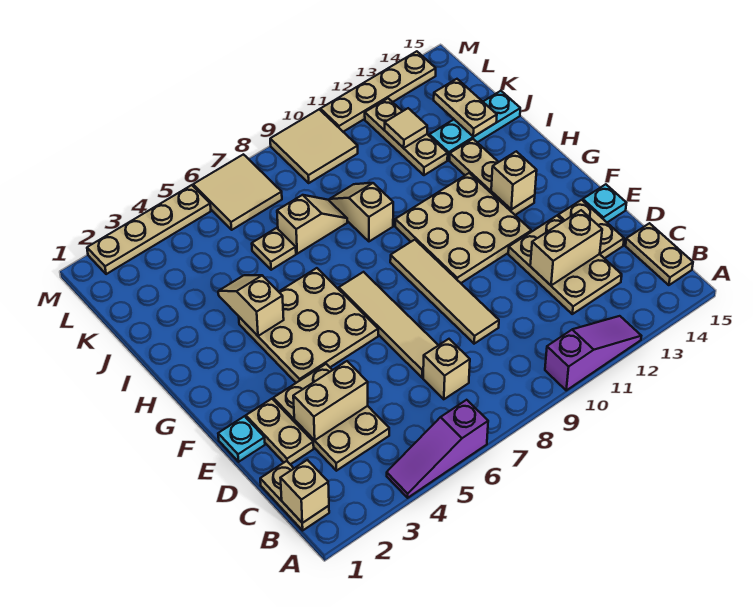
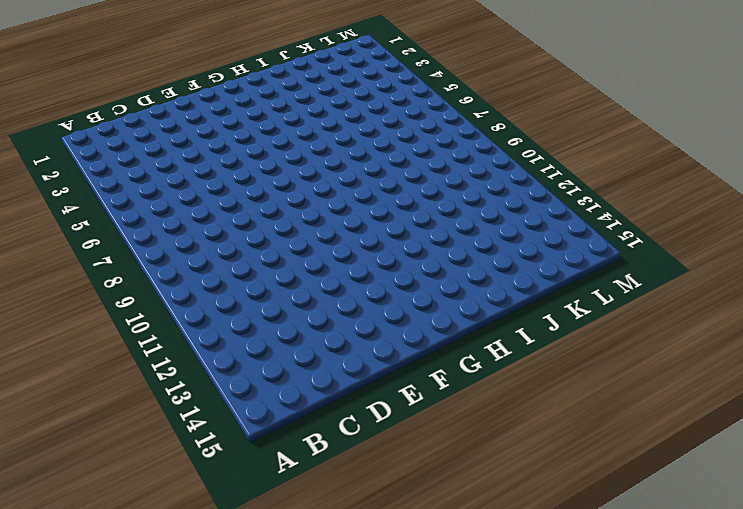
none -> purple slope A4:A6 level 1 top 6
none -> purple slope A10:A12 level 1 top 10
none -> tan plate B1:C1 level 1
none -> tan plate B15:C15 level 1

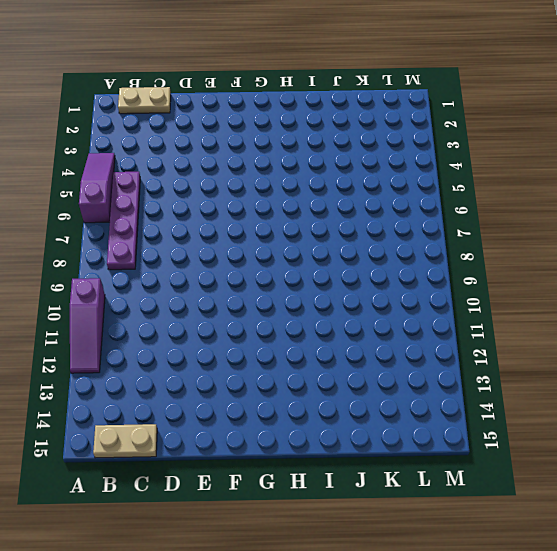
purple plate B5:B8 level 1 -> none
none -> tan plate C3:E4 level 1
none -> tan brick C7 level 1
none -> tan plate C12:E13 level 1
none -> tan plate D2:E2 level 1

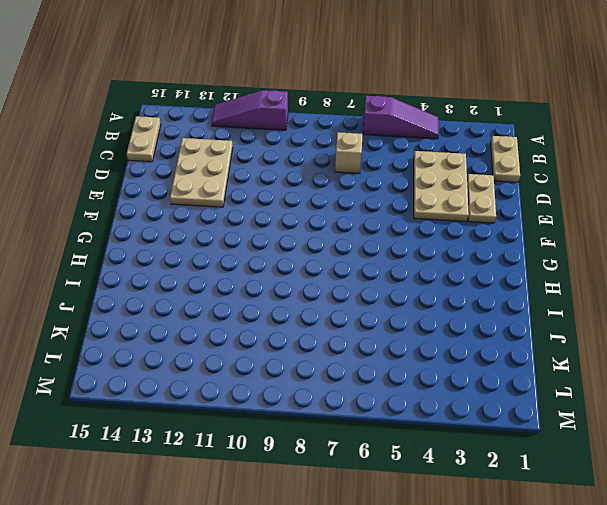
none -> tan tile D7:G7 level 1
none -> tan tile D9:G9 level 1
none -> tan plate D14:E14 level 1
none -> cyan plate E1 level 1

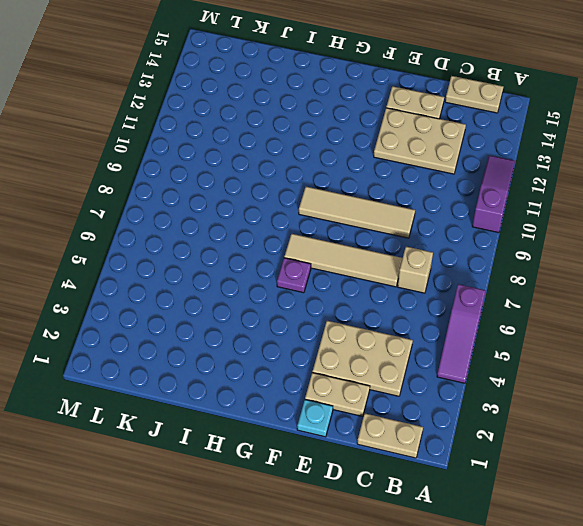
purple plate G6 level 1 -> tan plate F4:H6 level 1
none -> cyan plate E15 level 1
none -> tan plate F10:H12 level 1
none -> tan plate G13:I13 level 1
none -> tan slope I9:J9 level 1 top I

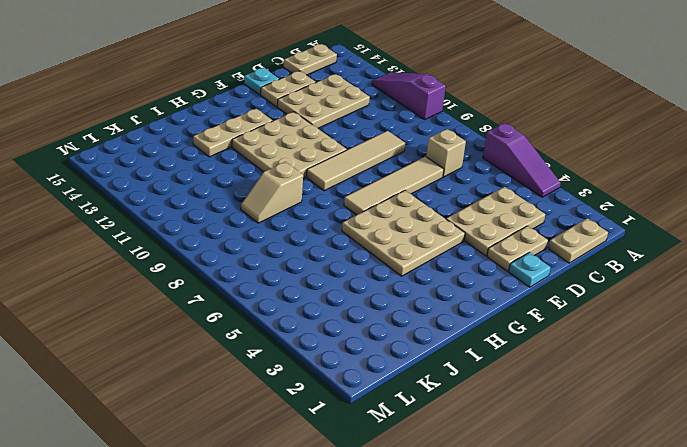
none -> tan plate J6 level 1
none -> tan slope J7:J8 level 1 top 7
none -> tan plate J12:L12 level 1
none -> cyan plate J13:J15 level 1

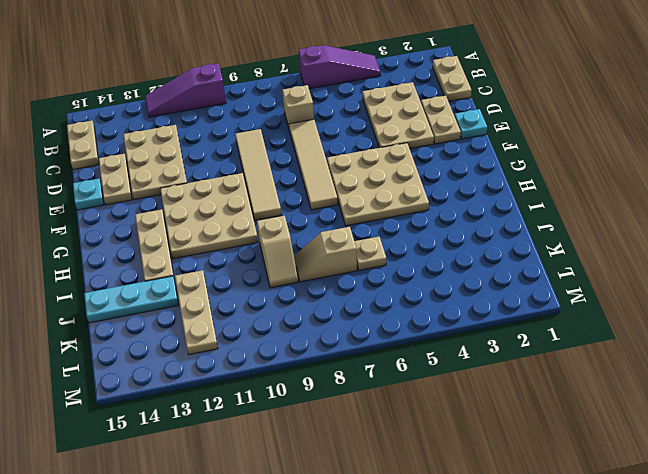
none -> tan tile L6:M7 level 1
none -> tan tile L9:M10 level 1
none -> tan plate M2:M5 level 1
none -> tan plate M11:M14 level 1

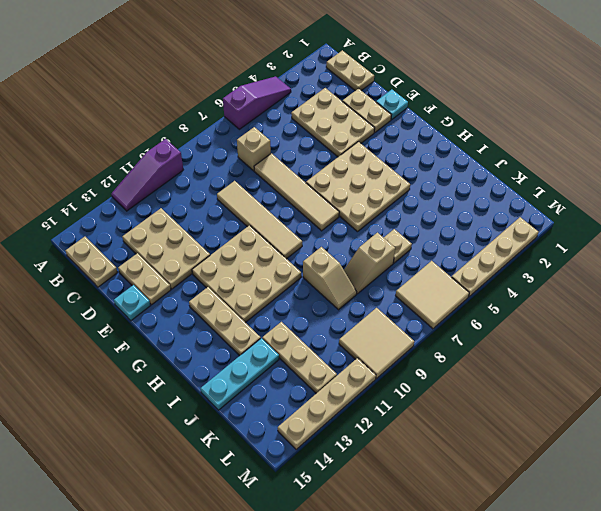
none -> tan brick B1 level 2
none -> tan brick D3:D4 level 2
none -> tan brick D12:D13 level 2
none -> tan brick G13 level 2

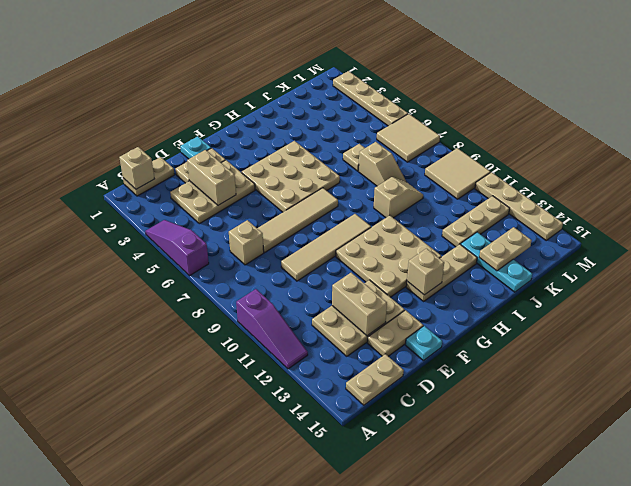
none -> tan slope H4:I4 level 2 top H
none -> tan tile K12 level 2

